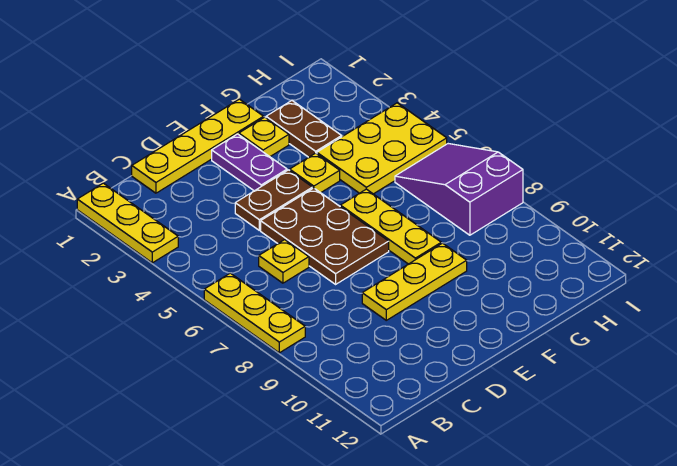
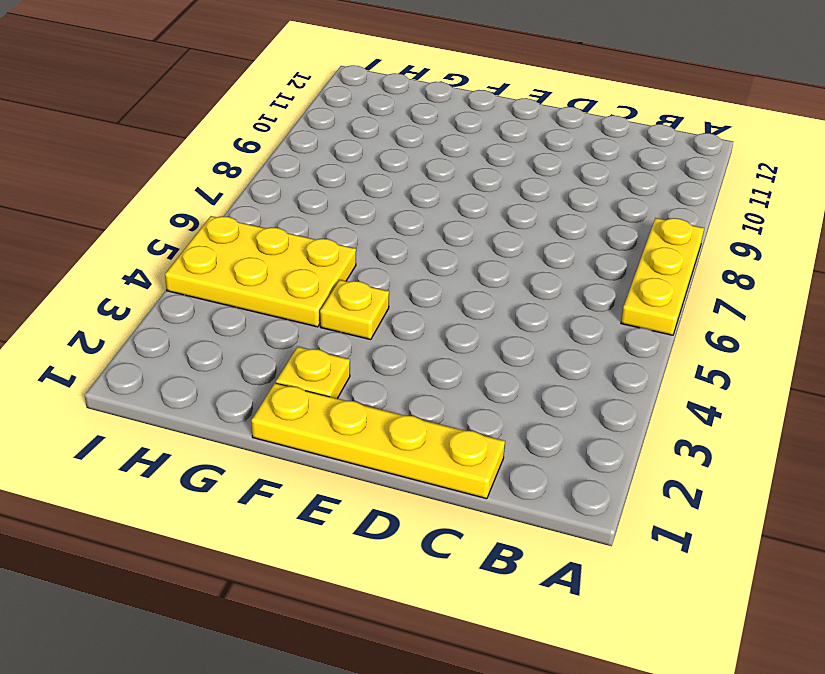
none -> yellow plate A1:A3 level 1
none -> yellow plate C6 level 1
none -> brown plate D4:E4 level 1

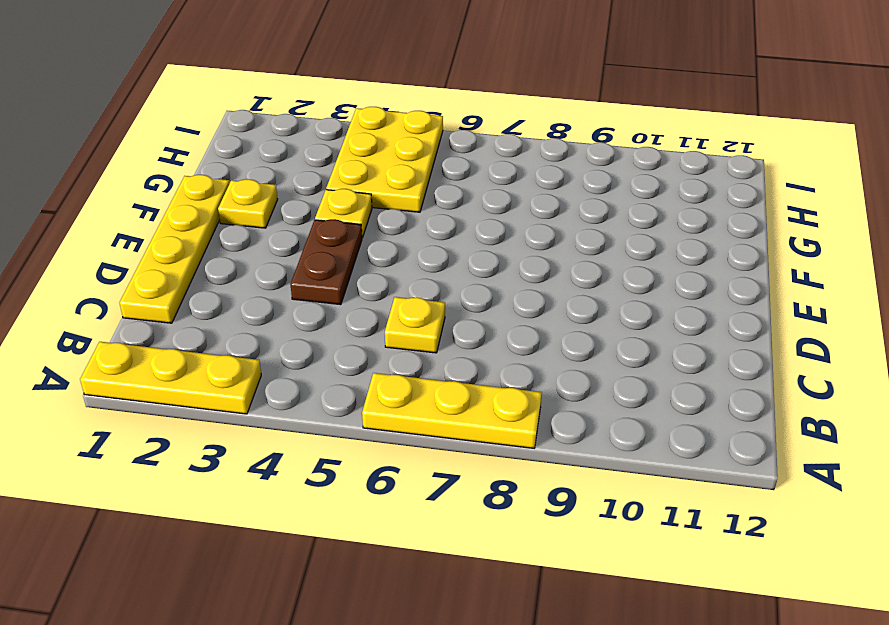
none -> brown plate D5:E7 level 1
none -> yellow plate D9:F9 level 1
none -> purple plate E2:E3 level 1

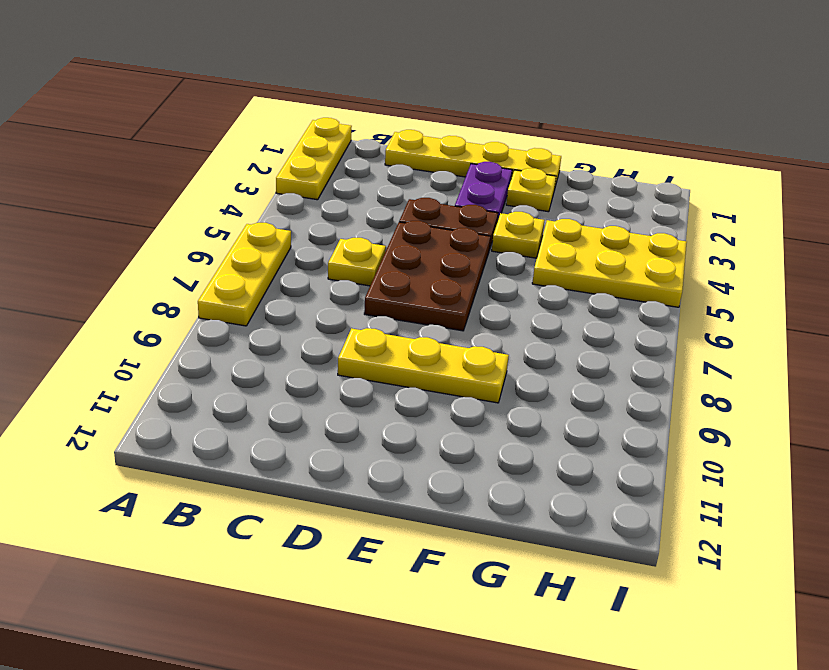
none -> yellow plate F6:F8 level 1
none -> brown plate G2:G3 level 1
none -> purple slope H6:I8 level 1 top 8

